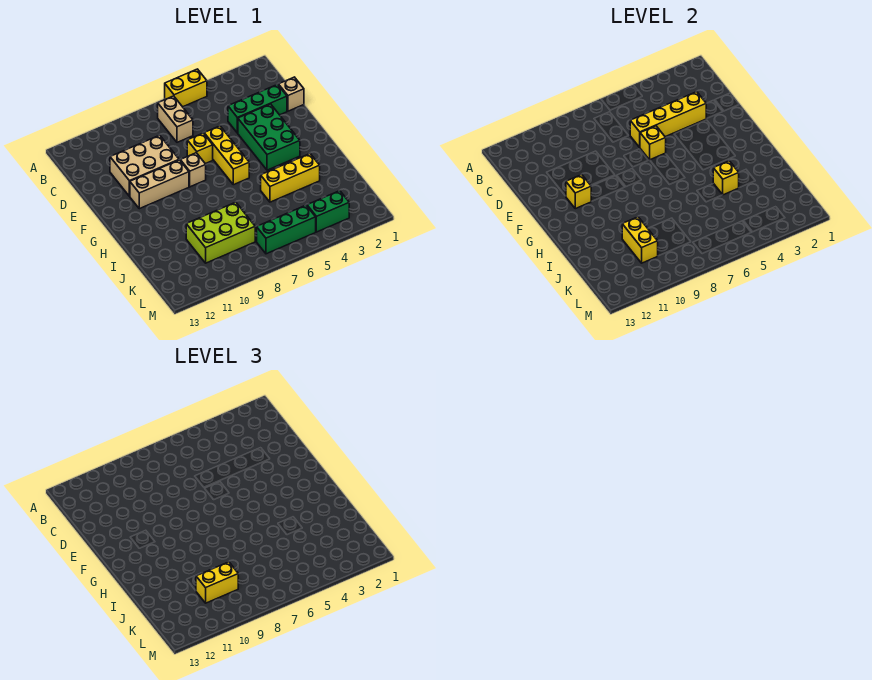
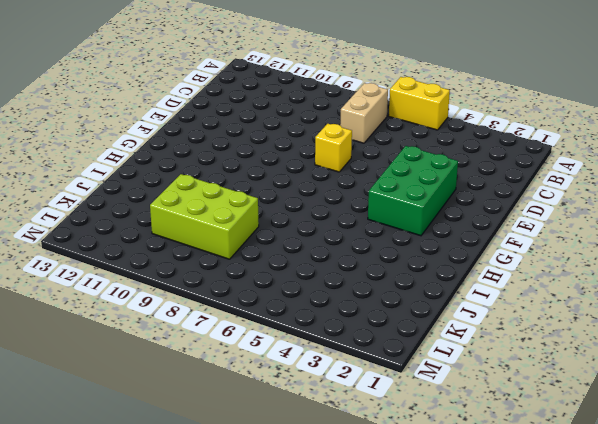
none -> tan brick D1 level 1
none -> green brick D2:D4 level 1
none -> tan brick D9:E11 level 1

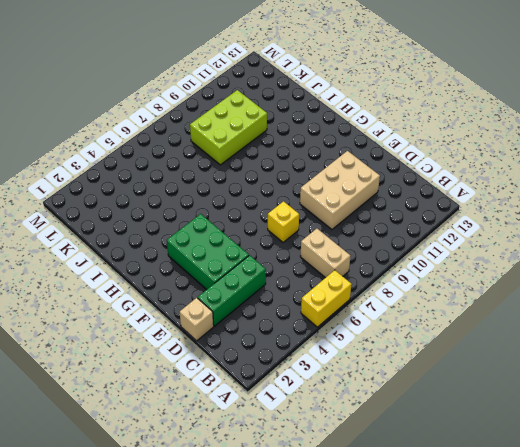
none -> yellow brick E6:G6 level 1
none -> tan brick F8 level 1
none -> tan brick F9:F11 level 1

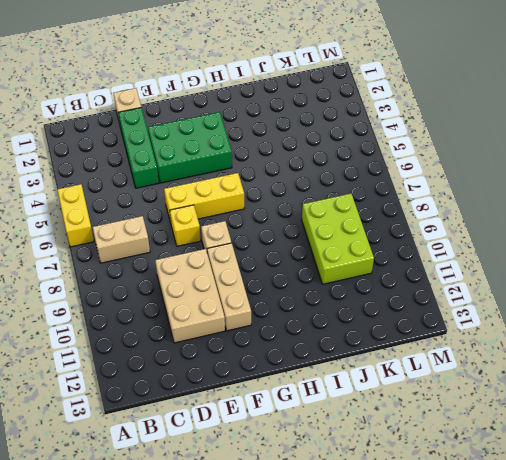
none -> yellow brick I3:I5 level 1
none -> green brick L3:L4 level 1
none -> green brick L5:L7 level 1

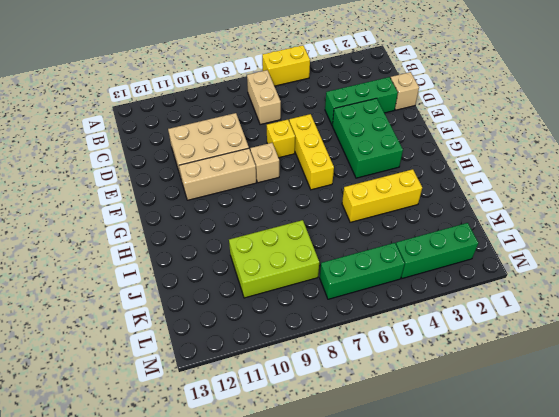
green brick L2:L4 level 1 -> green brick L3:L4 level 1
none -> yellow brick D3:D6 level 2
none -> yellow brick E6 level 2
none -> yellow brick F11 level 2

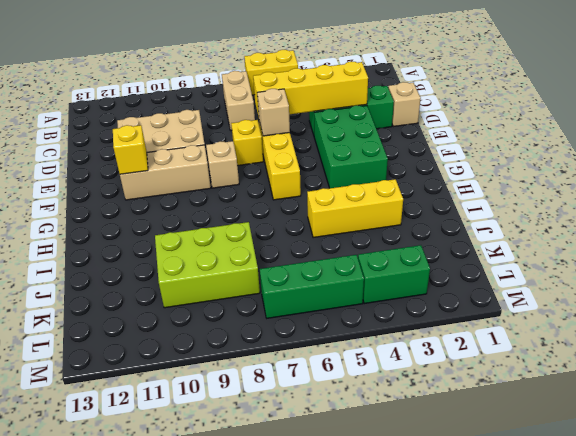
tan brick E6 level 2 -> yellow brick E6 level 2
none -> yellow brick I4 level 2
none -> yellow brick J10:K10 level 2
none -> yellow brick K9:K10 level 3

